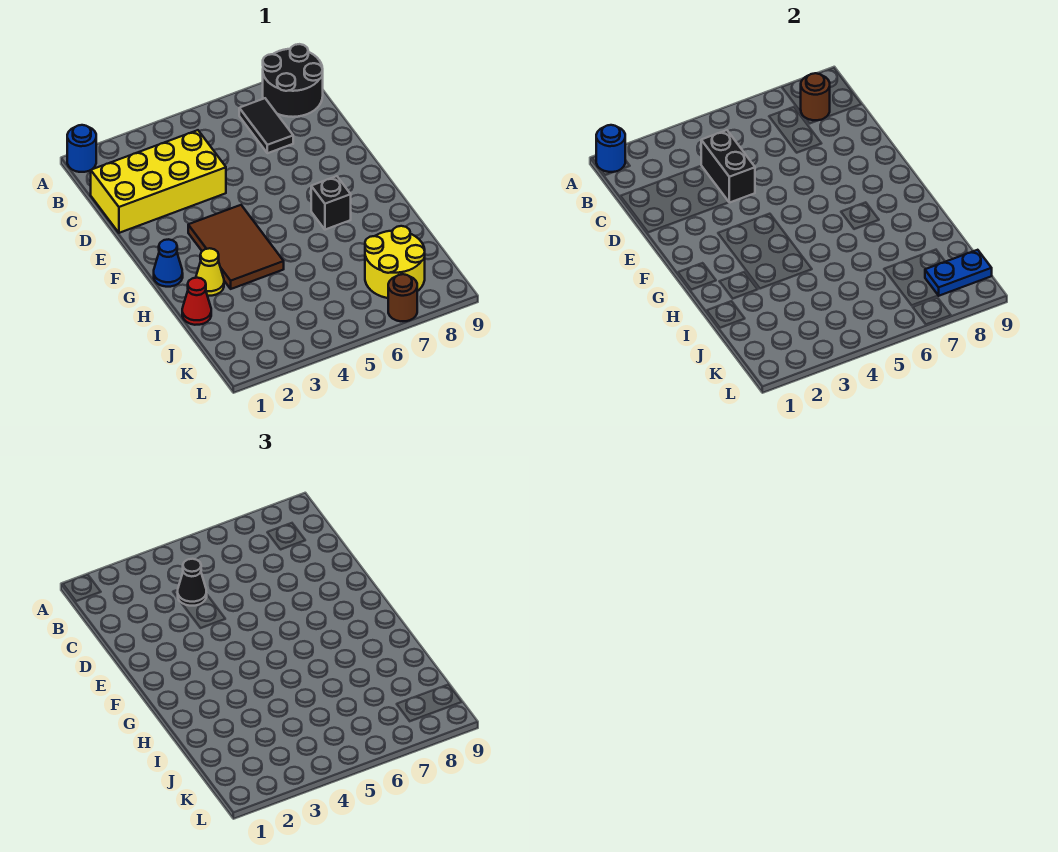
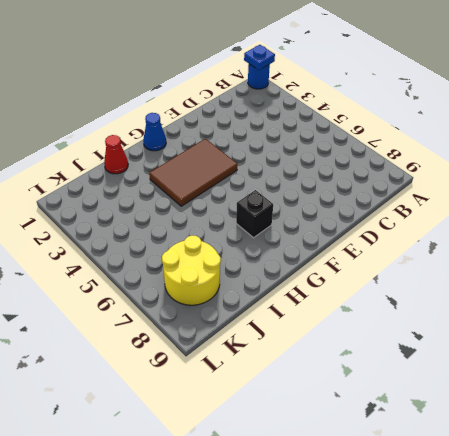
blue plate A1 level 2 -> blue round brick A1 level 2
none -> black round brick A8:B9 level 1
none -> black tile B7:C7 level 1
none -> yellow brick C1:D4 level 1

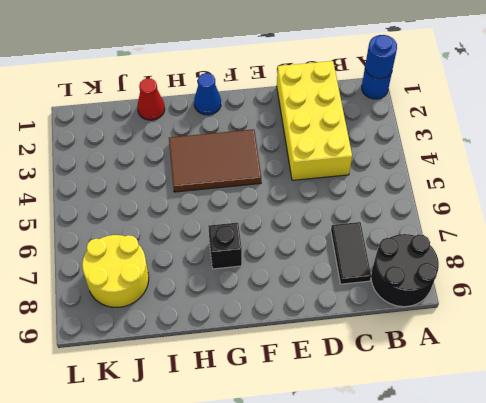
black tile C7:C8 level 1 -> black tile B7:C7 level 1
none -> yellow cone H2 level 1
none -> brown round brick L7 level 1
none -> brown round brick B8 level 2

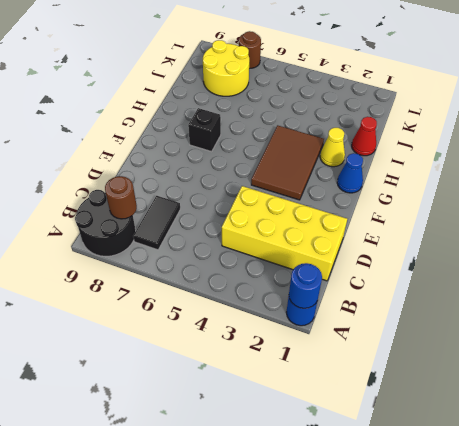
none -> black brick C4:D4 level 2
none -> blue plate K8:K9 level 2
none -> black cone C4 level 3

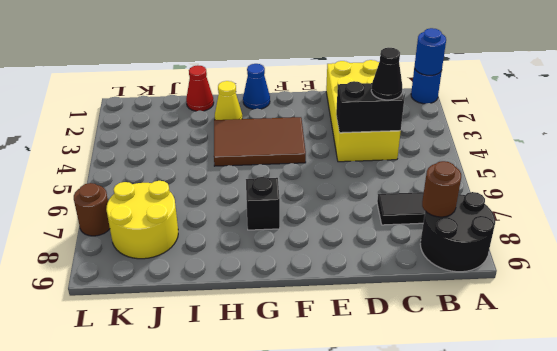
none -> blue plate K8:K9 level 2

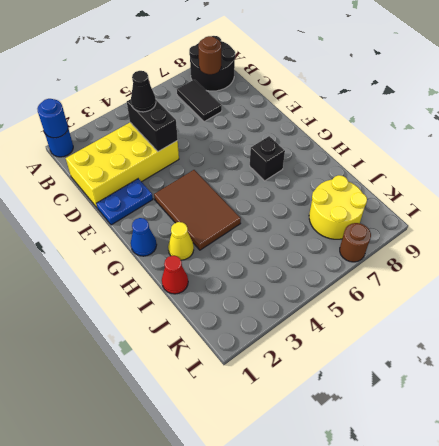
blue plate E1:E2 level 1 -> blue plate K8:K9 level 2

